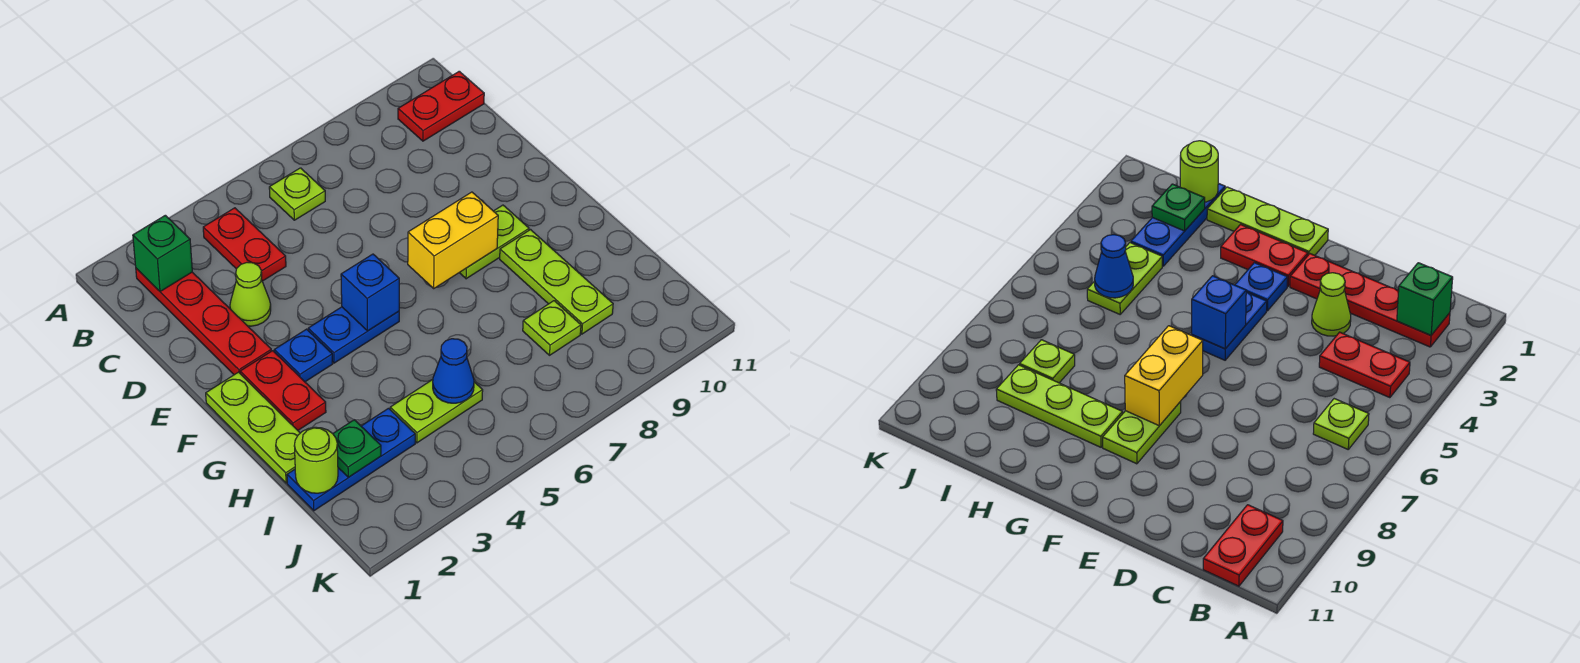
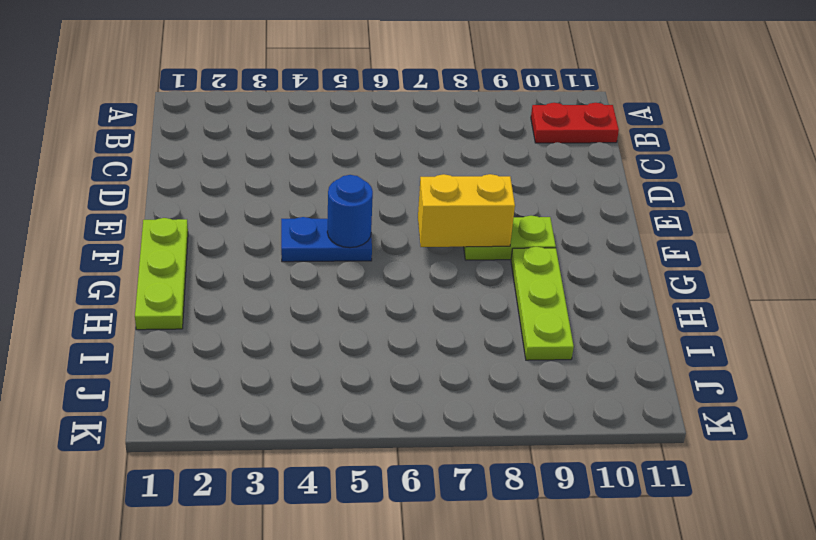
blue round brick F5 level 2 -> blue brick F5 level 2
none -> red plate B2:E2 level 1
none -> red plate B4:C4 level 1
none -> lime plate B6 level 1

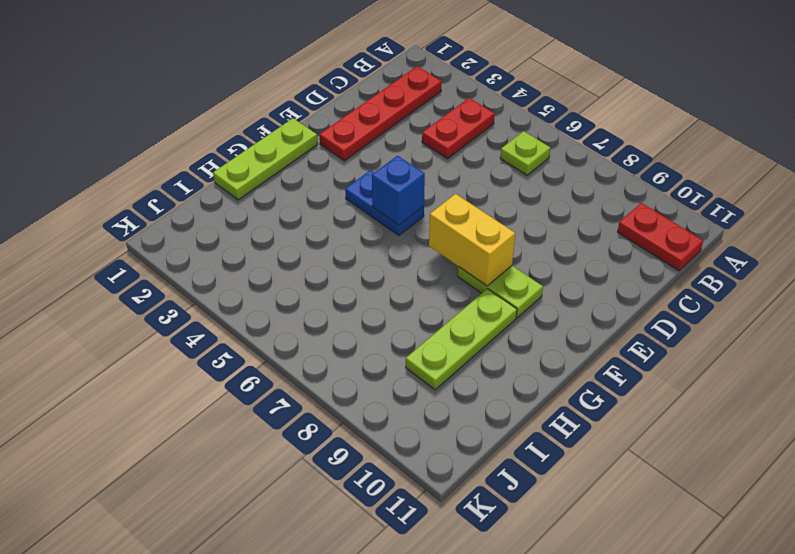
none -> lime cone D3 level 1
none -> red plate F2:G2 level 1
none -> blue plate F3 level 1

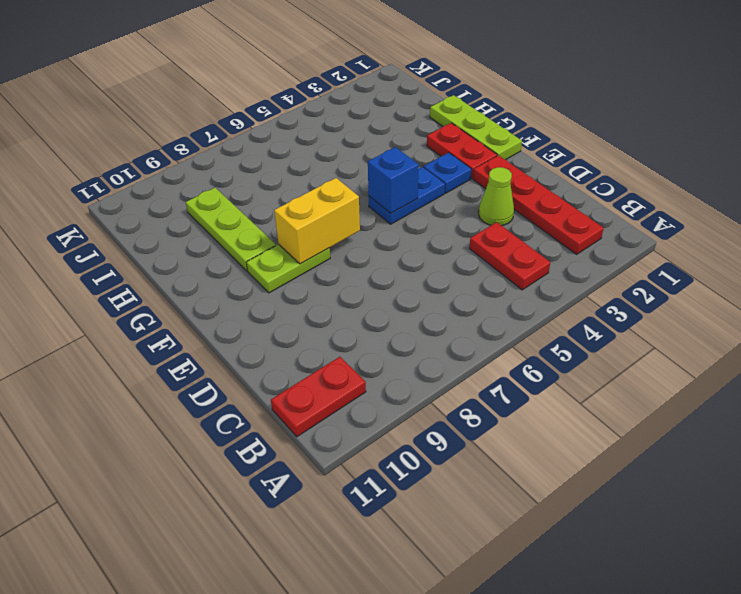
none -> lime plate B6 level 1
none -> blue plate I1:I3 level 1
none -> lime plate I4:I5 level 1

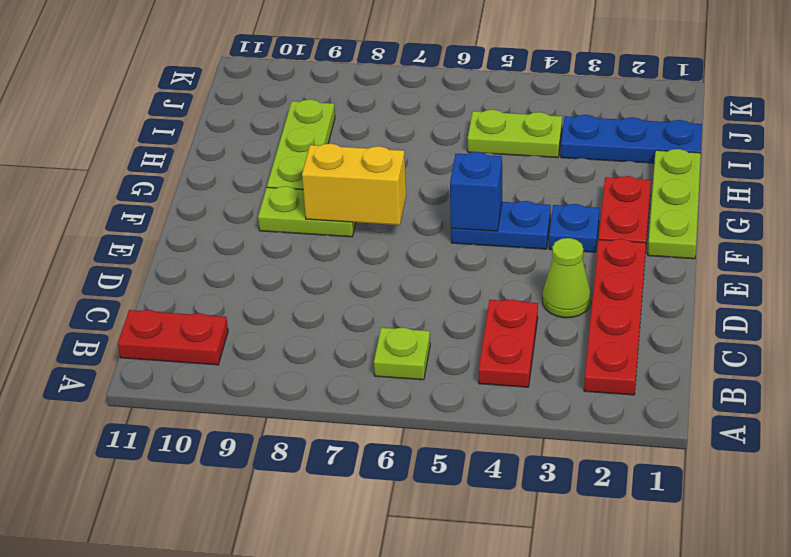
none -> lime plate I8 level 1
none -> green brick B2 level 2
none -> lime round brick I1 level 2

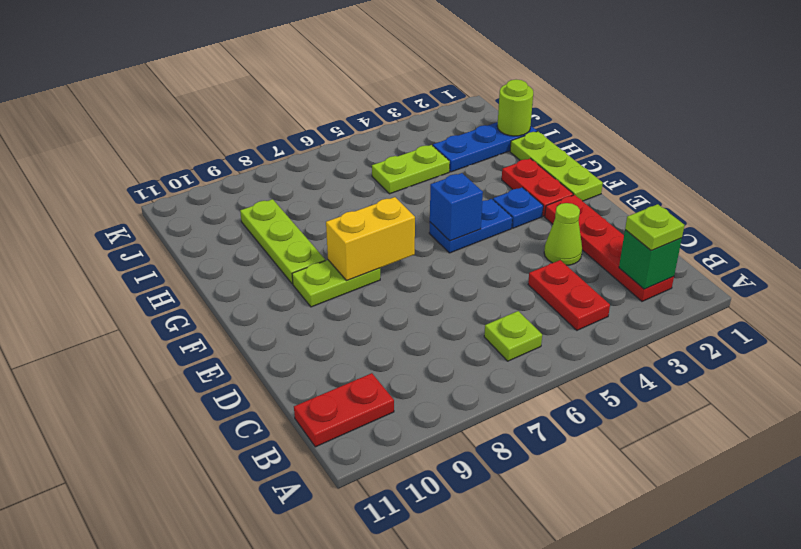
lime plate B2 level 3 -> lime plate I8 level 1
none -> green plate I2 level 2
none -> blue cone I5 level 2

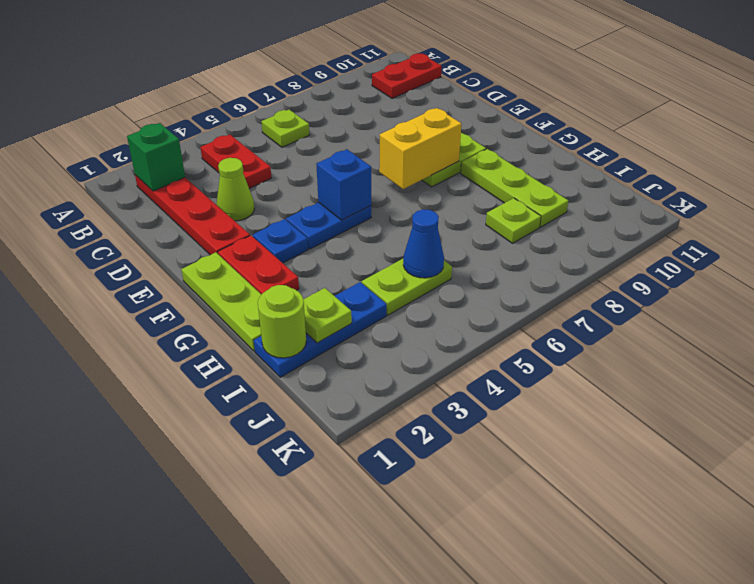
lime plate I2 level 2 -> green plate I2 level 2

